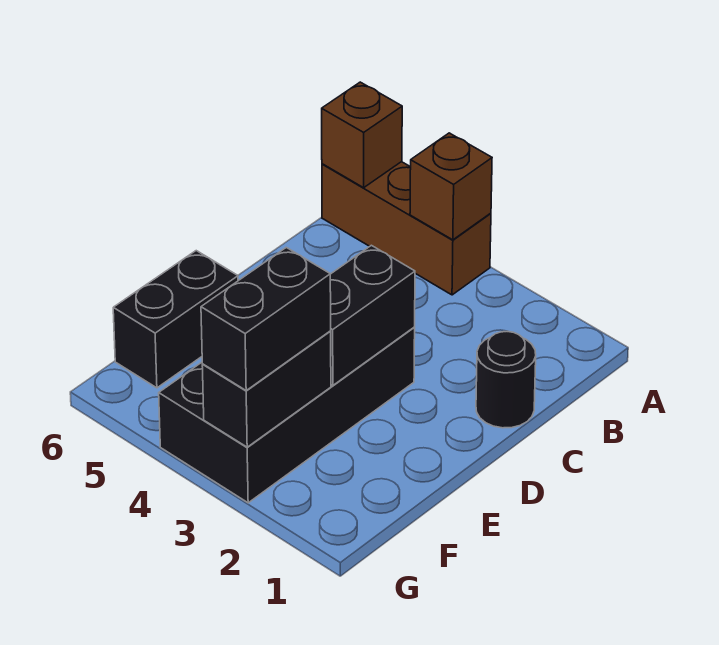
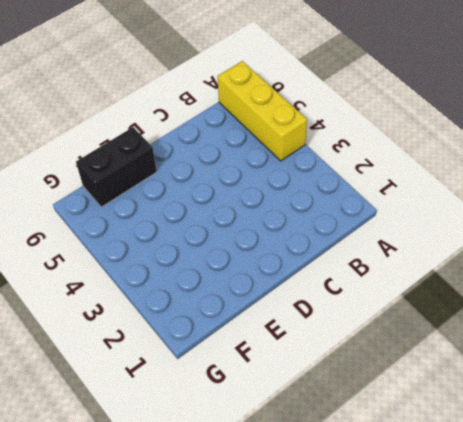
yellow brick A4:A6 level 1 -> brown brick A4:A6 level 1
none -> black round brick C1 level 1
none -> black brick D3:G4 level 1

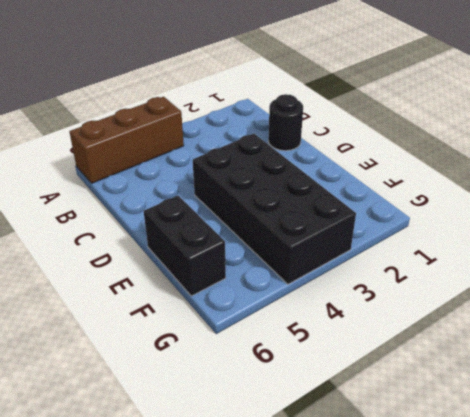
none -> brown brick A4 level 2
none -> brown brick A6 level 2

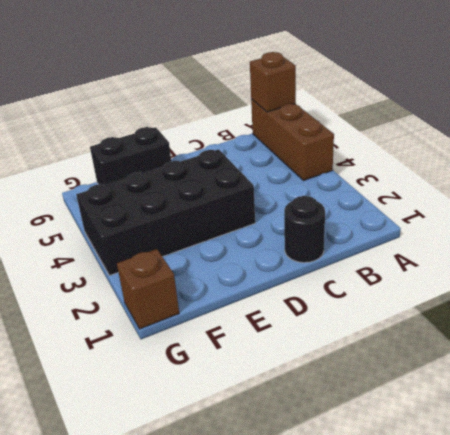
brown brick G1 level 1 -> brown brick A4 level 2
none -> black brick D3:E3 level 2
none -> black brick F3:G3 level 2

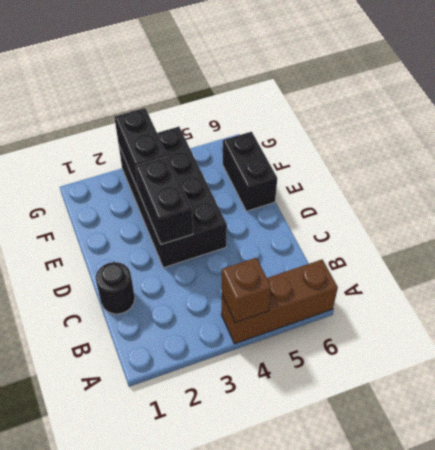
none -> brown brick A6 level 2
none -> black brick F3:G3 level 3

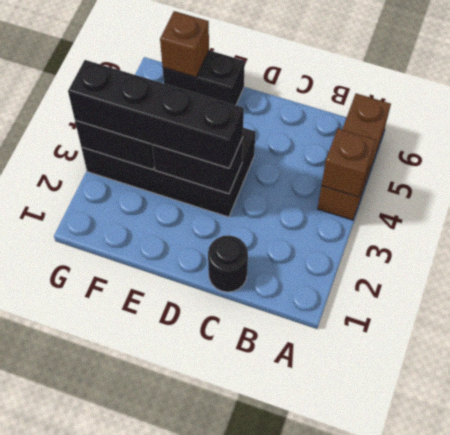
black brick D3:G3 level 3 -> black brick F3:G3 level 3
brown brick F6 level 2 -> brown brick A6 level 2

